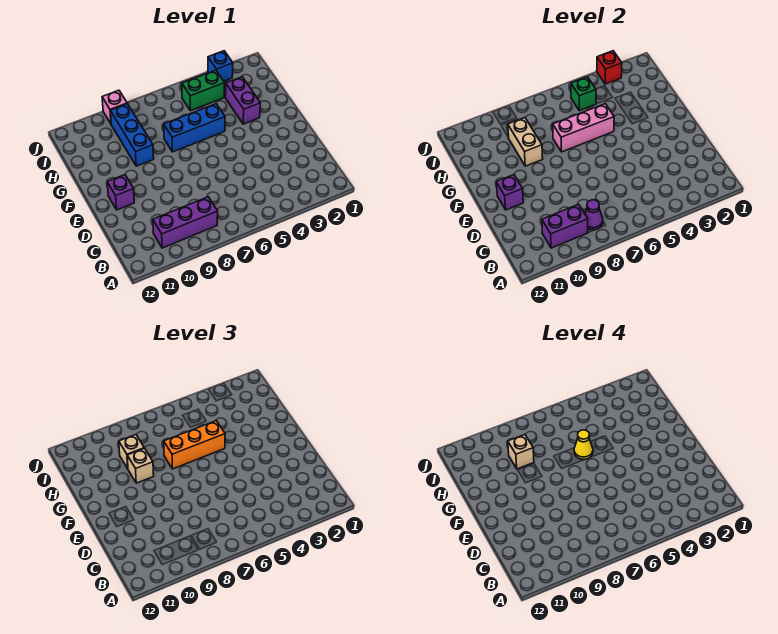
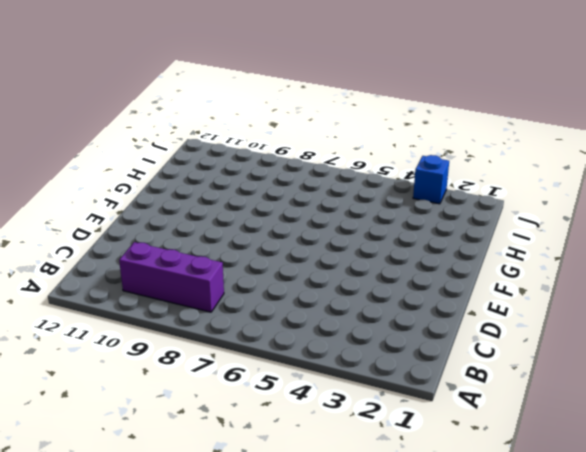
none -> purple brick E11 level 1
none -> purple brick G3:H3 level 1
none -> blue brick G5:G7 level 1

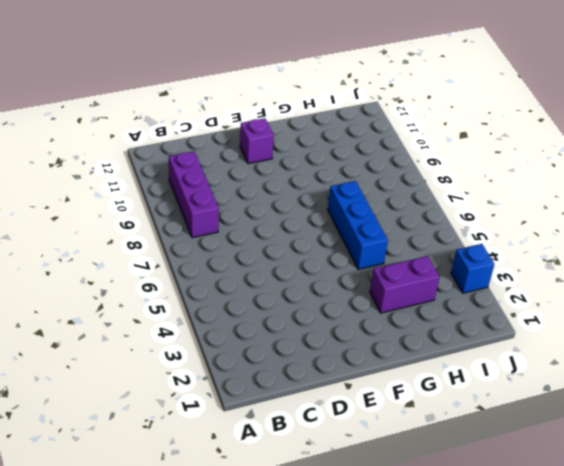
none -> blue brick G9:I9 level 1
none -> green brick I4:I5 level 1
none -> pink brick J9 level 1

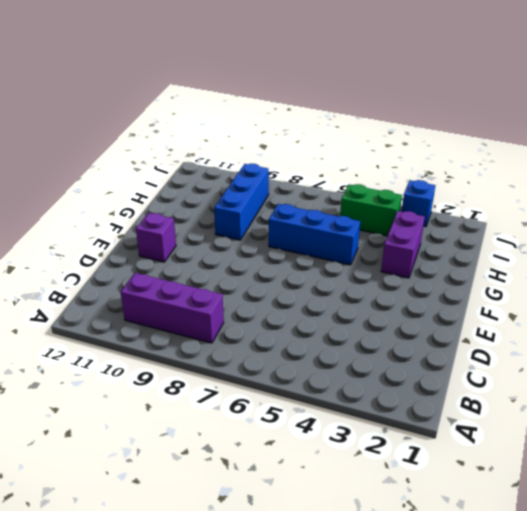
none -> pink brick J9 level 1
none -> purple cone B8 level 2
none -> purple brick B9:B10 level 2

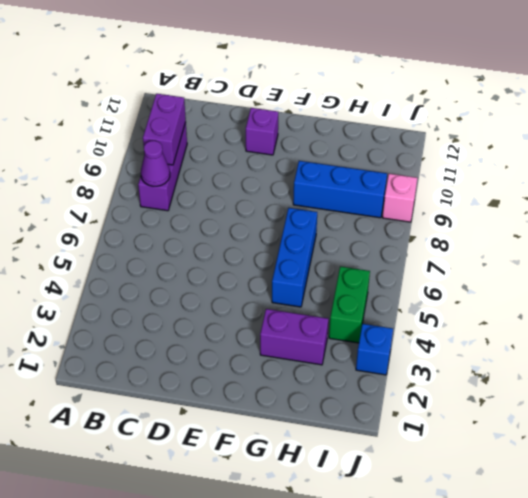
none -> purple brick E11 level 2
none -> pink brick G5:G7 level 2
none -> tan brick G9:H9 level 2

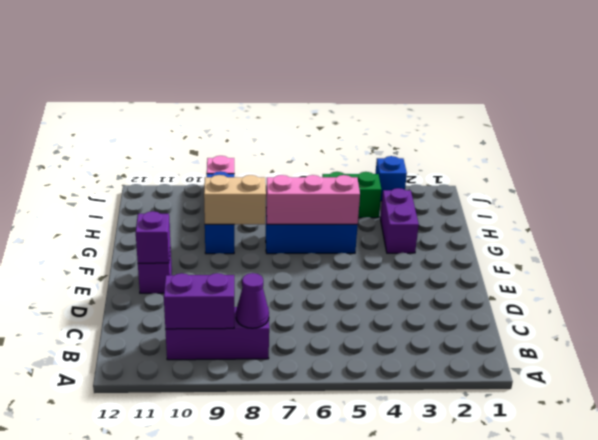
tan brick G8:G9 level 2 -> tan brick G9:H9 level 2
none -> green brick I5 level 2
none -> red brick J3 level 2
none -> orange brick G5:G7 level 3

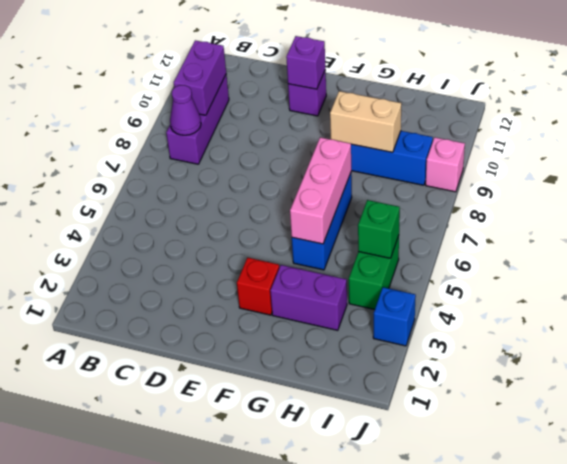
red brick F3 level 1 -> red brick J3 level 2
none -> orange brick G5:G7 level 3
none -> tan brick G9 level 3
none -> tan brick H9 level 3

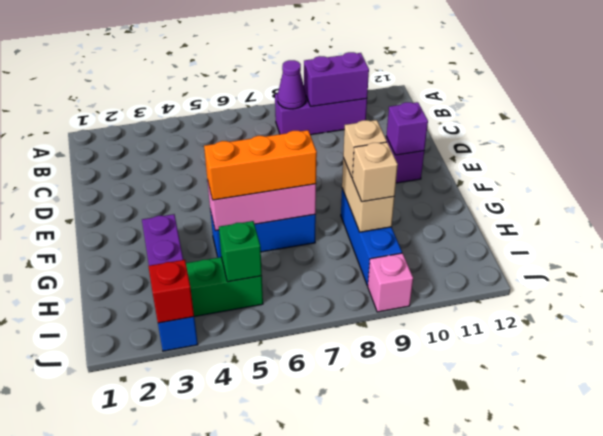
none -> yellow cone G6 level 4
none -> tan brick H9 level 4

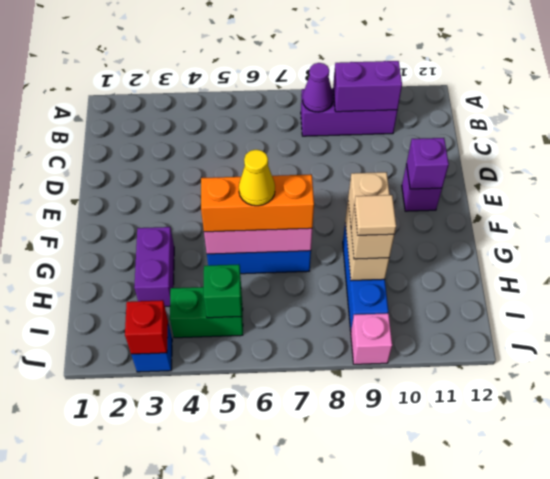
tan tile H9 level 4 -> tan brick H9 level 4

